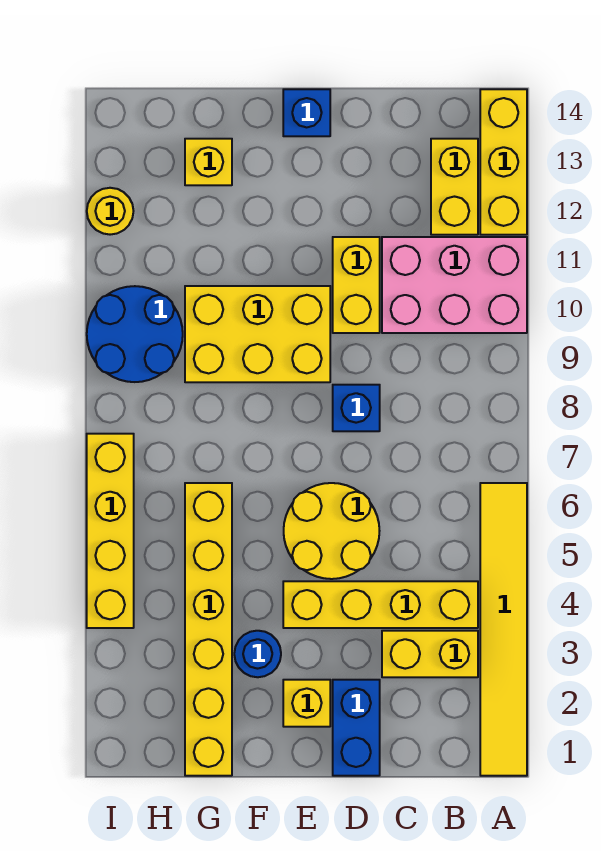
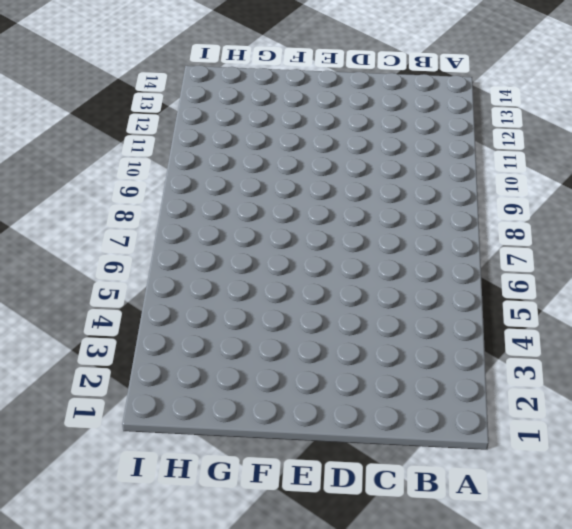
none -> yellow tile A1:A6 level 1
none -> pink brick A10:C11 level 1
none -> yellow brick A12:A14 level 1

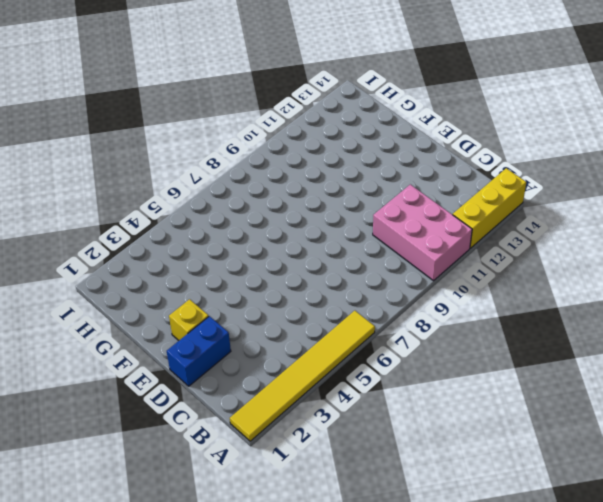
none -> yellow brick B3:C3 level 1
none -> yellow brick B4:E4 level 1
none -> yellow brick B12:B13 level 1

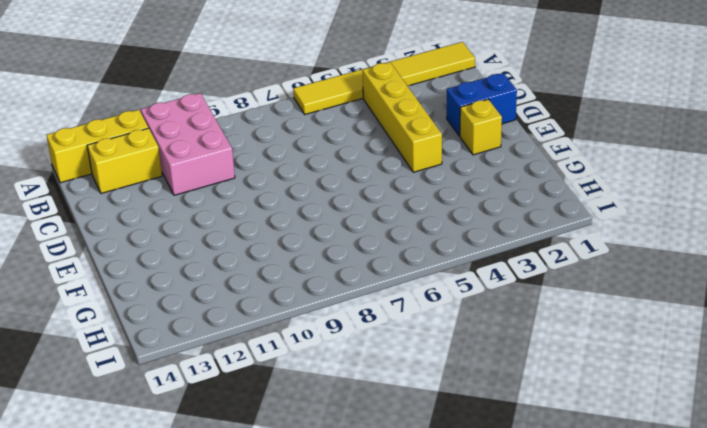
none -> yellow brick B3:C3 level 1
none -> yellow round brick D5:E6 level 1
none -> blue brick D8 level 1

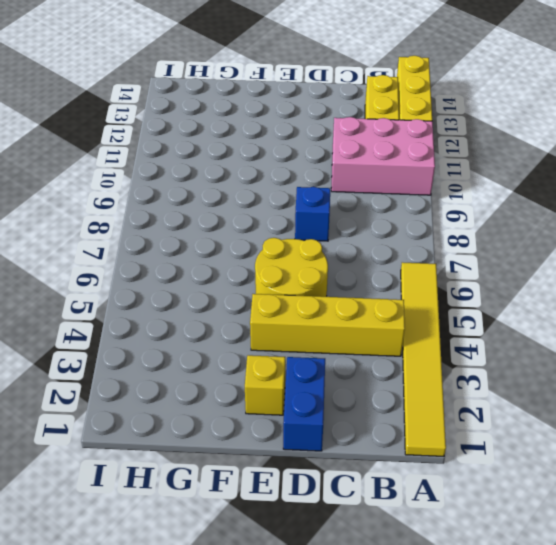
none -> yellow brick B3:C3 level 1
none -> yellow brick D10:D11 level 1
none -> yellow brick E9:G10 level 1

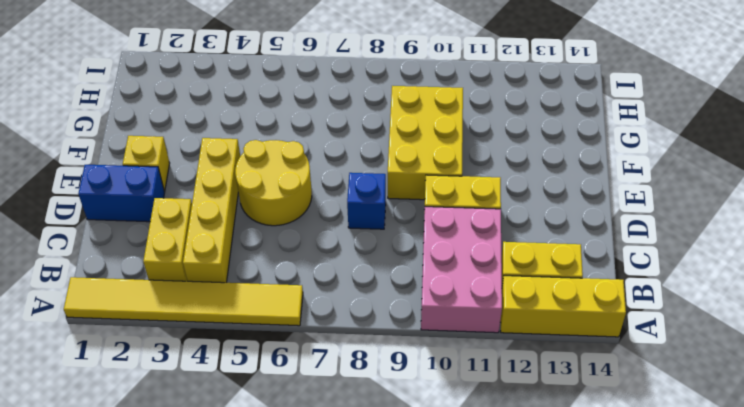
none -> blue brick E14 level 1
none -> blue round brick F3 level 1
none -> yellow brick G1:G6 level 1

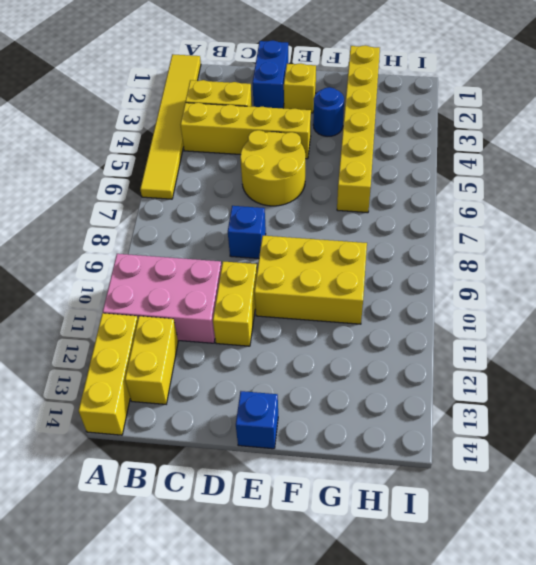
none -> yellow brick G13 level 1
none -> blue round brick H9:I10 level 1
none -> yellow brick I4:I7 level 1

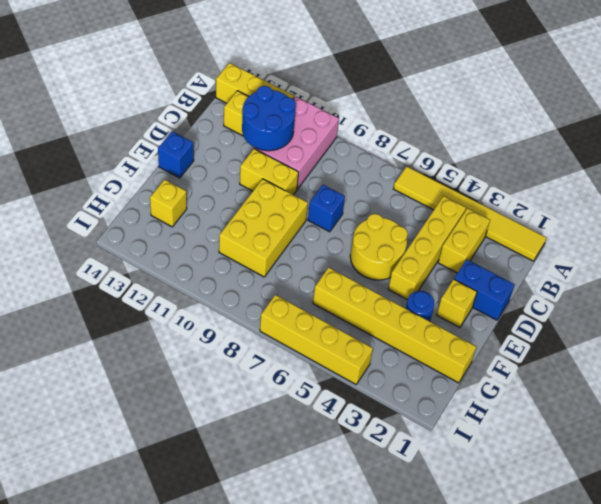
blue round brick B11:C12 level 2 -> blue round brick H9:I10 level 1
none -> yellow round brick I12 level 1

